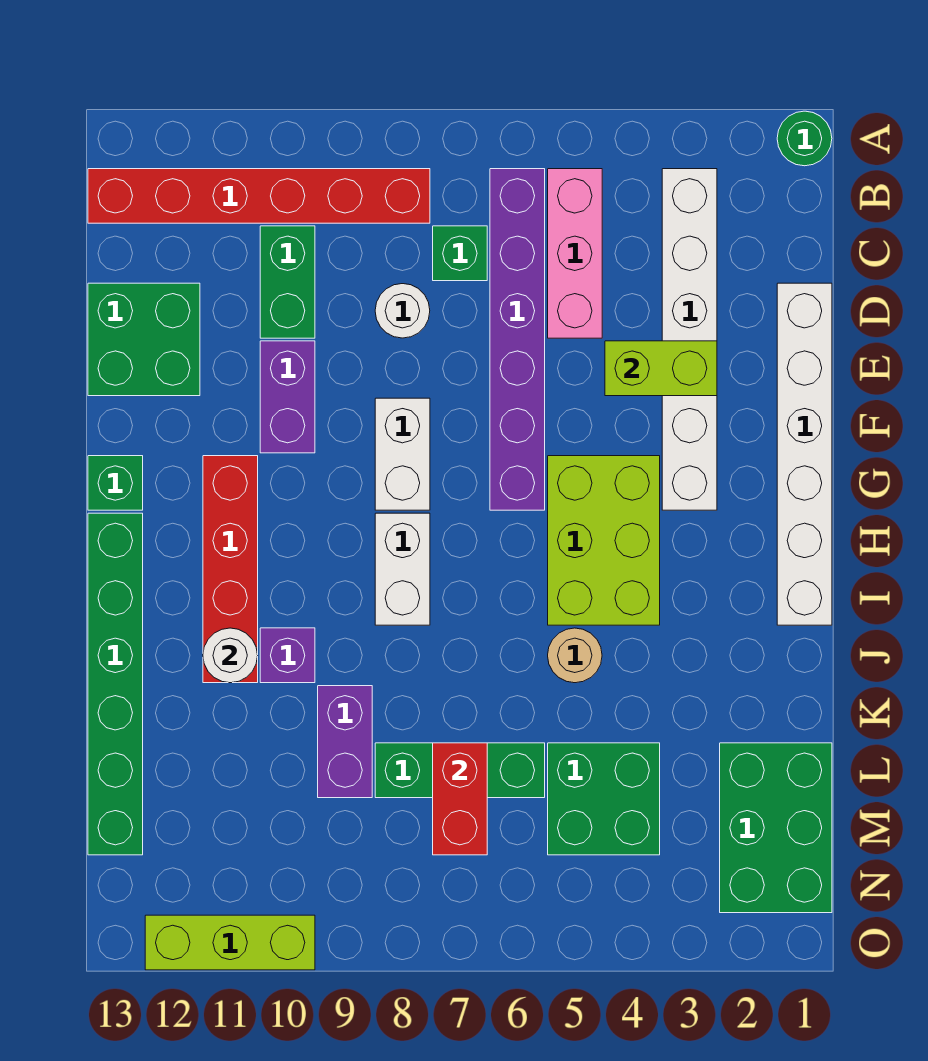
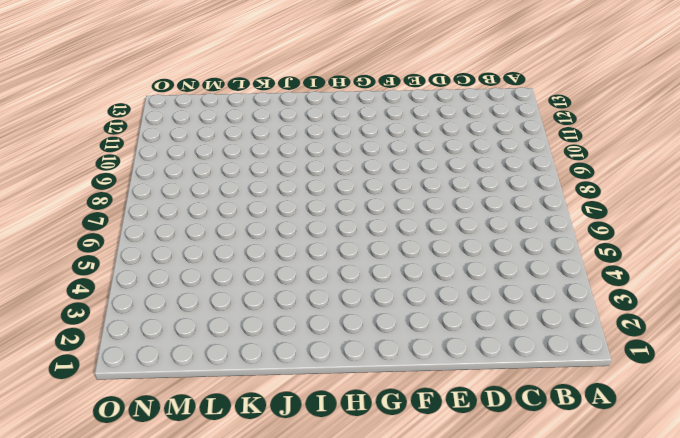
none -> green round brick A1 level 1
none -> white brick B3:G3 level 1
none -> pink brick B5:D5 level 1

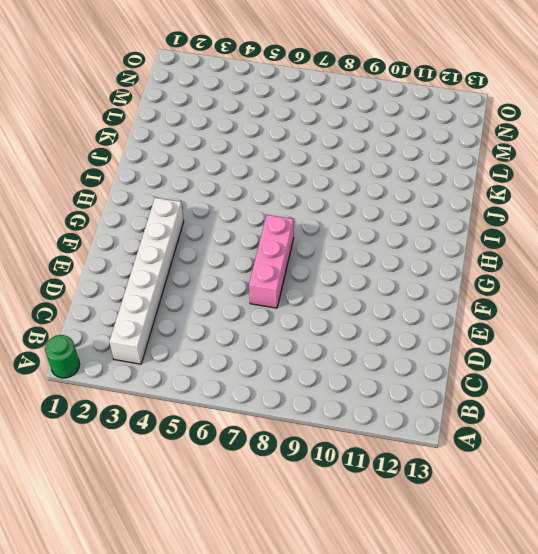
pink brick E7:G7 level 1 -> pink brick B5:D5 level 1
none -> purple brick B6:G6 level 1
none -> red brick B8:B13 level 1
none -> green brick C7 level 1

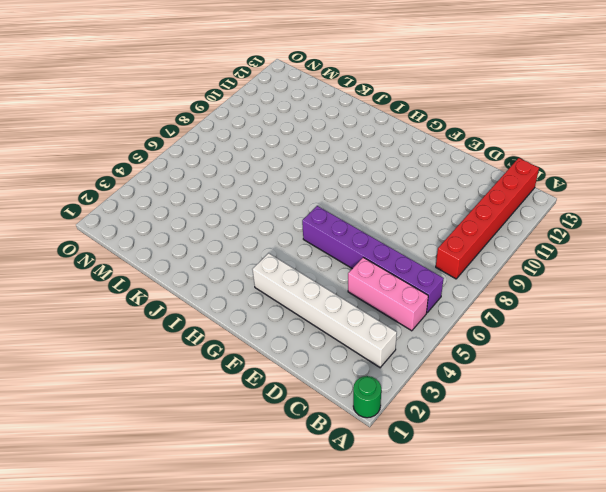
none -> green brick C7 level 1
none -> green brick C10:D10 level 1
none -> white brick D1:I1 level 1

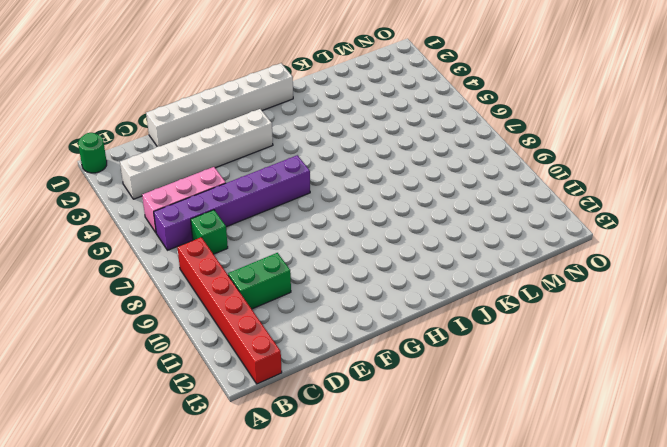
none -> white round brick D8 level 1
none -> green brick D12:E13 level 1
none -> purple brick E10:F10 level 1

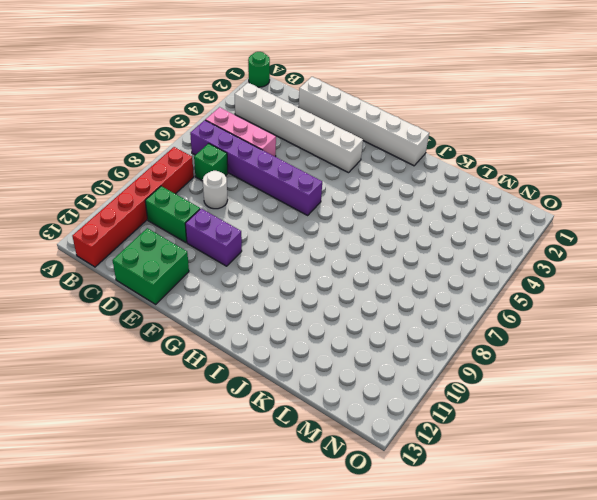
none -> white brick F8:G8 level 1
none -> lime brick G4:I5 level 1
none -> red brick G11:J11 level 1

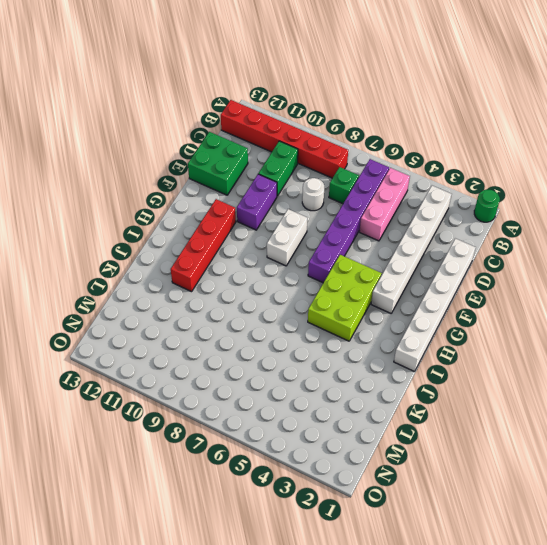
none -> green brick G13 level 1
none -> white brick H8:I8 level 1
none -> green brick H13:M13 level 1

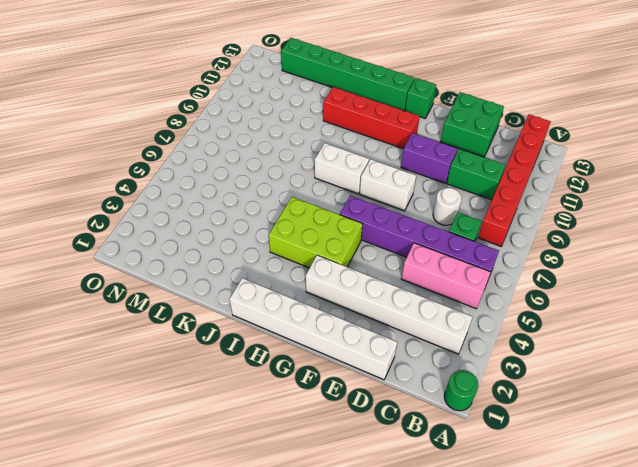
none -> tan round brick J5 level 1
none -> purple brick J10 level 1
none -> purple brick K9:L9 level 1

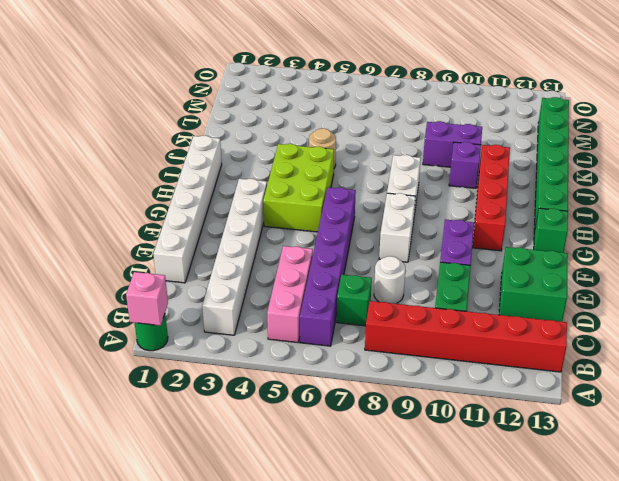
pink brick A1 level 2 -> none
purple brick K9:K10 level 1 -> purple brick K9:L9 level 1
none -> green brick L1:N2 level 1
none -> green brick L4:M5 level 1
none -> green brick L6:L8 level 1

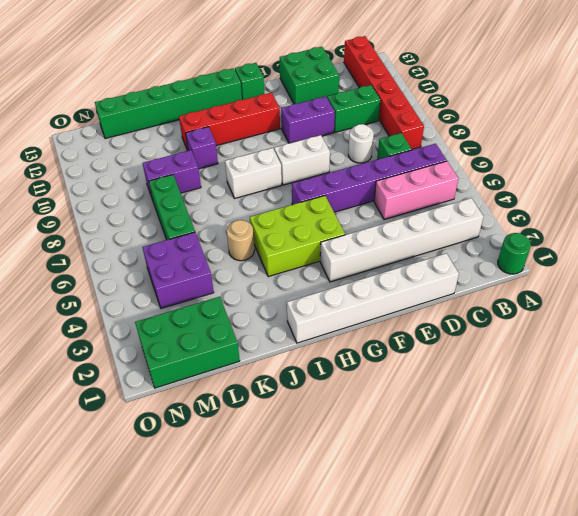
purple brick L4:M5 level 1 -> green brick L4:M5 level 1
none -> lime brick O10:O12 level 1
none -> lime brick E3:E4 level 2
none -> white round brick J11 level 2

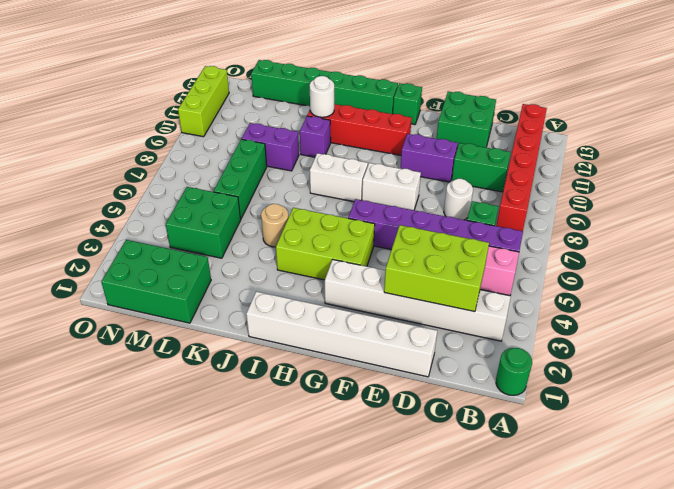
lime brick C3:E4 level 2 -> lime brick E3:E4 level 2
none -> red brick L7:M7 level 2

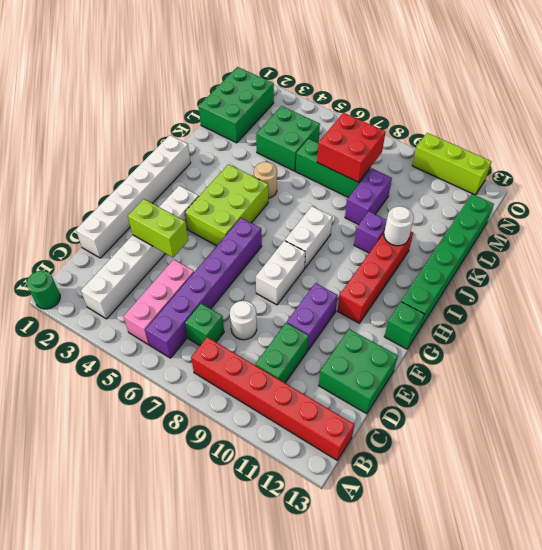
red brick L7:M8 level 2 -> red brick L7:M7 level 2

